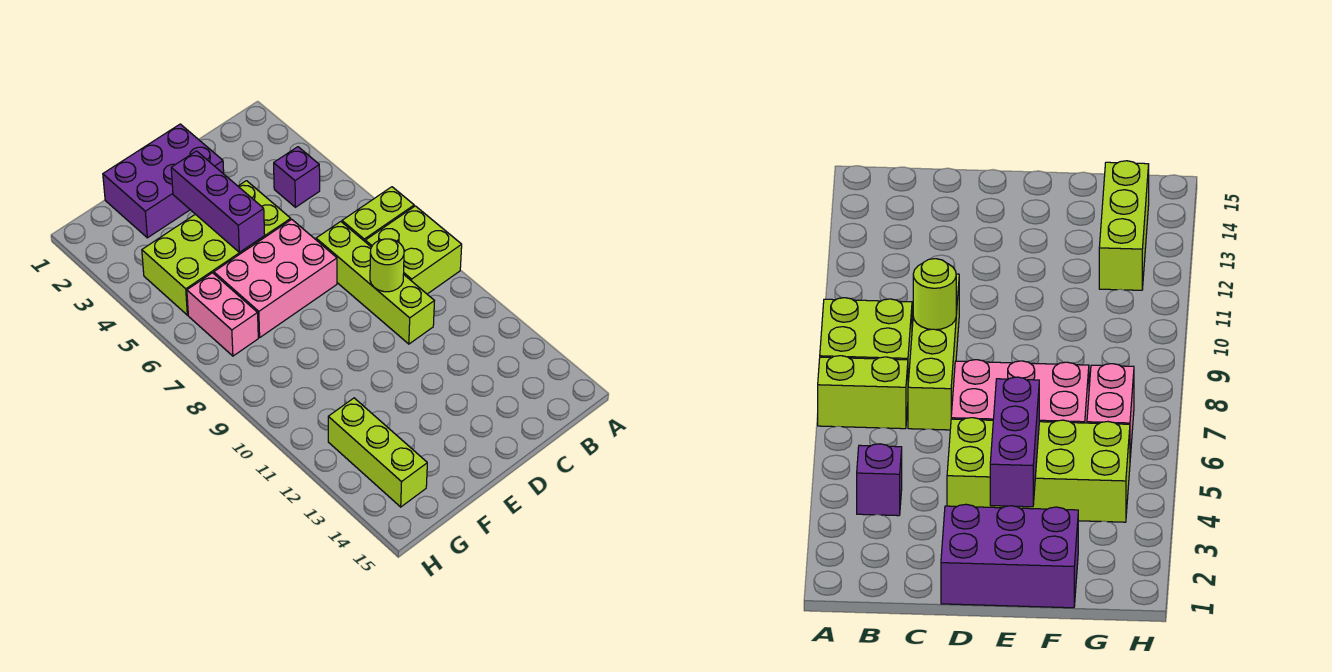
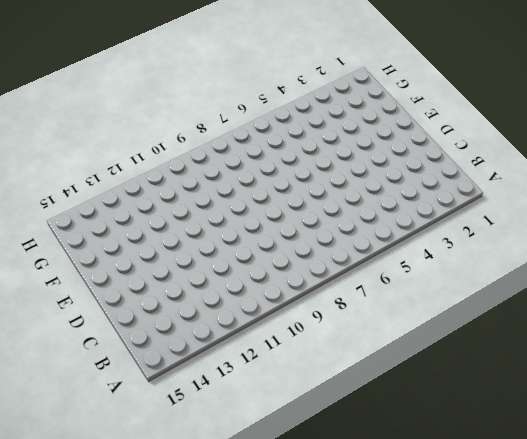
none -> lime brick A7:B7 level 1
none -> lime brick A8:B9 level 1

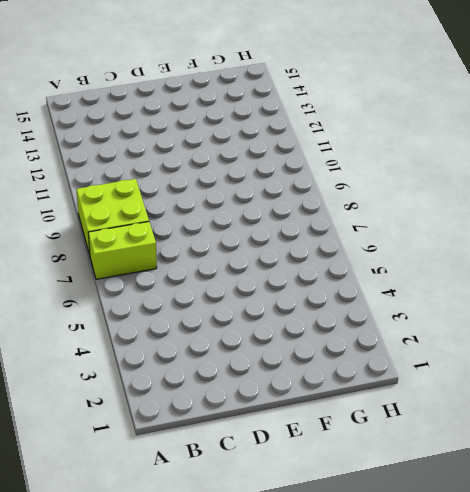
none -> purple brick B4 level 1
none -> lime brick C7:C10 level 1

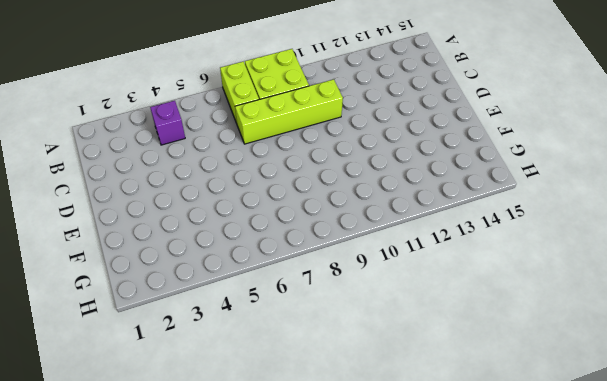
none -> purple brick D1:F2 level 1
none -> lime brick D4:G5 level 1

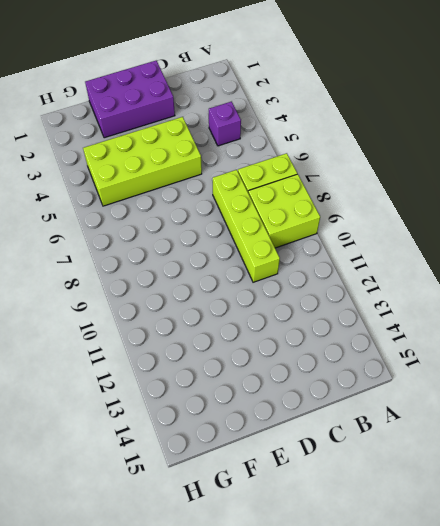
none -> pink brick D6:F7 level 1
none -> pink brick G6:G7 level 1

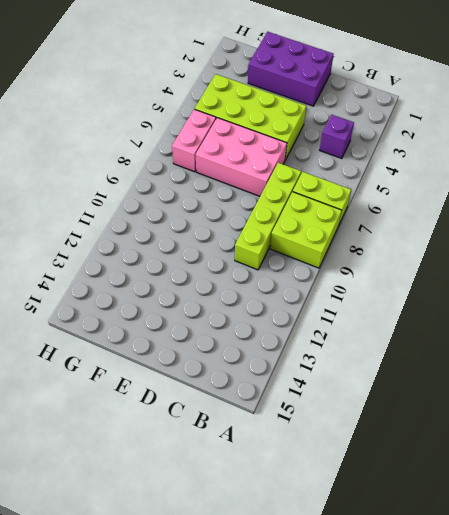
none -> lime brick G12:G14 level 1
none -> lime round brick C9 level 2

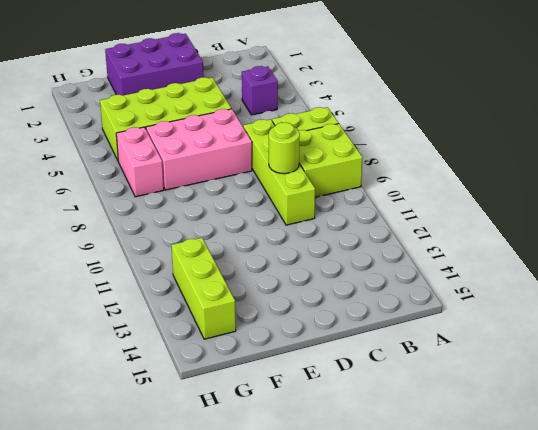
none -> purple brick E3:E5 level 2

